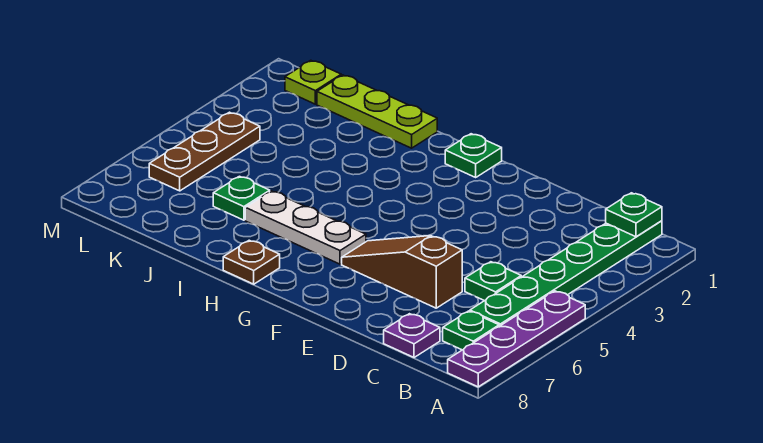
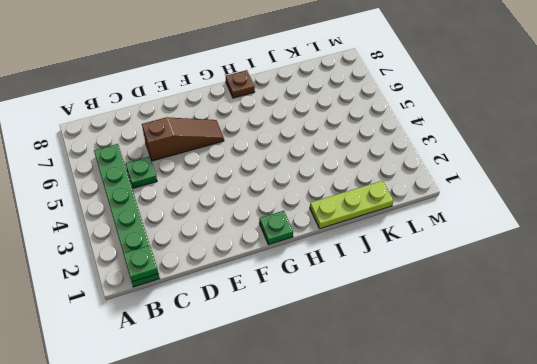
none -> purple plate A5:A8 level 1
none -> green plate B7 level 1
none -> purple plate C8 level 1

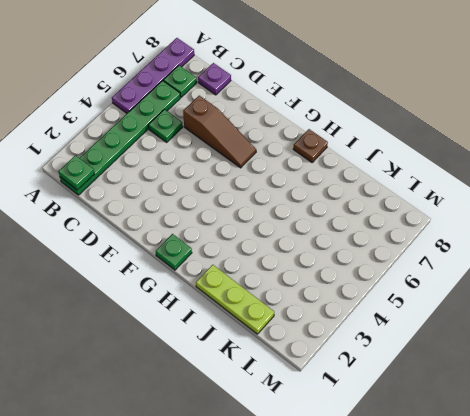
none -> white plate G6:I6 level 1
none -> green plate J6 level 1
none -> lime plate L1 level 1

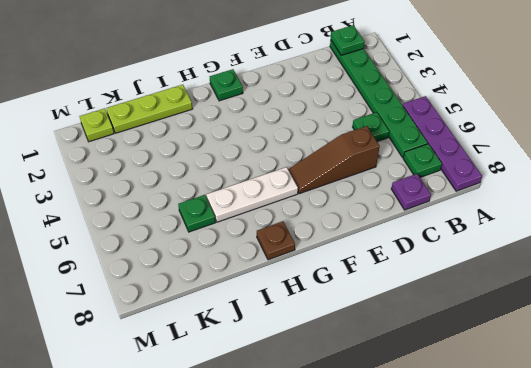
none -> brown plate L4:L6 level 1

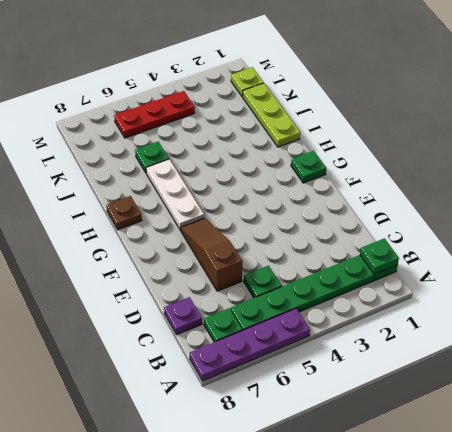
red plate L4:L6 level 1 -> brown plate L4:L6 level 1

